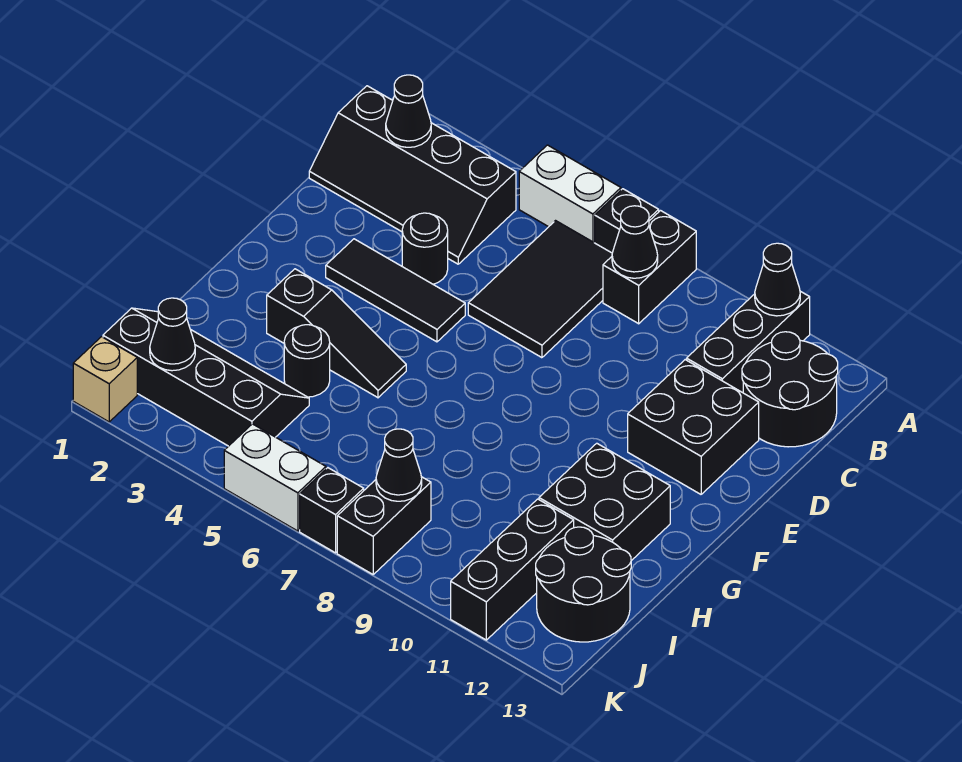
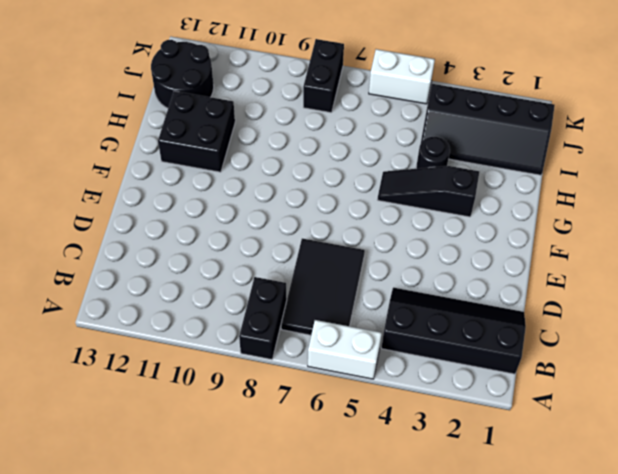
none -> black brick A7 level 1
none -> black brick A11:C11 level 1
none -> black round brick B12:C13 level 1

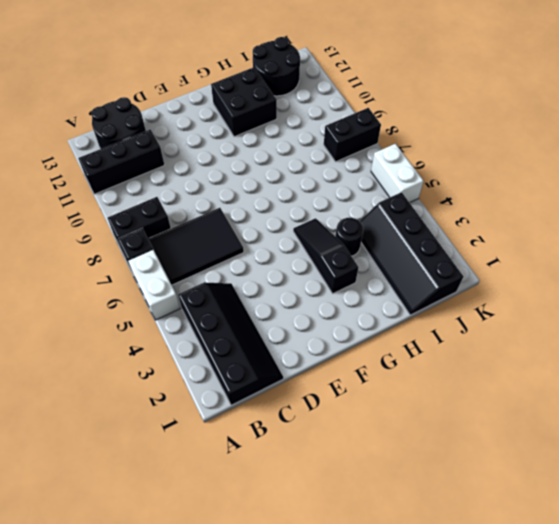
none -> black round brick D4 level 1
none -> black brick D11:E12 level 1
none -> black tile E3:E5 level 1

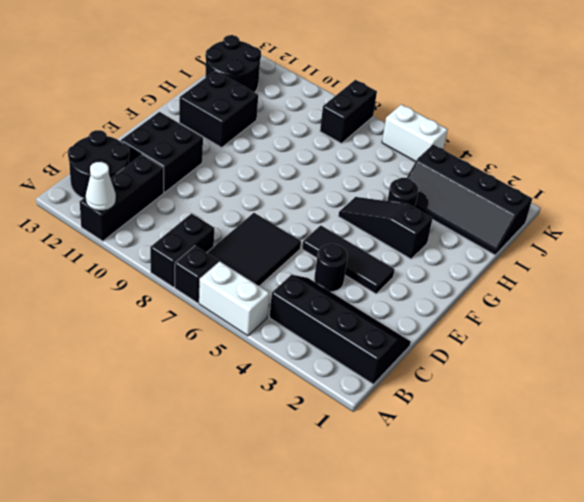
white cone A11 level 2 -> black cone A11 level 2
none -> black brick I11:K11 level 1
none -> tan brick K1 level 1
none -> black brick K7 level 1

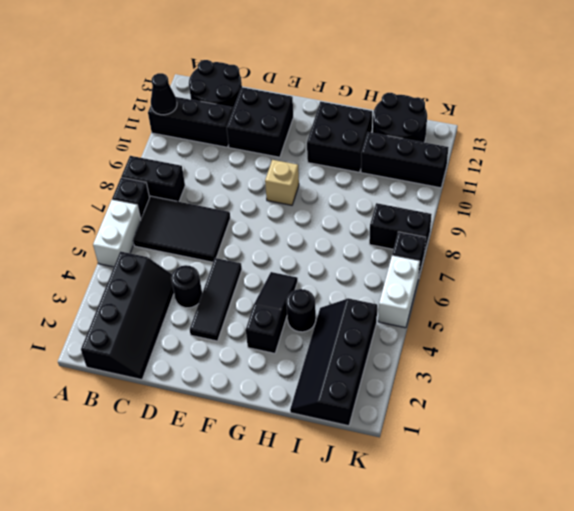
tan brick F9 level 1 -> tan brick K1 level 1
none -> black cone B2 level 2
none -> black cone B8 level 2
none -> black cone J2 level 2

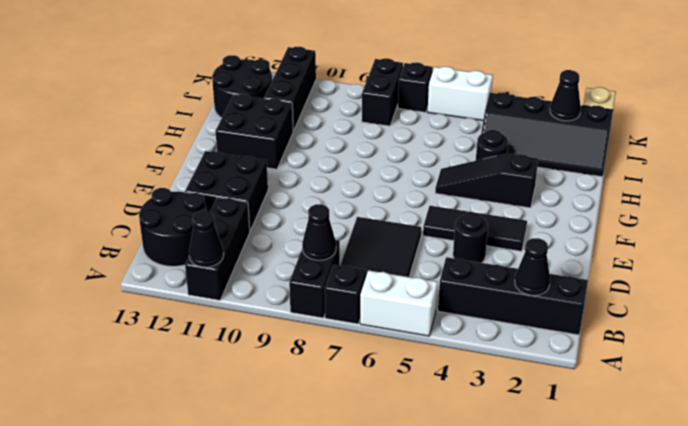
none -> black cone J8 level 2

